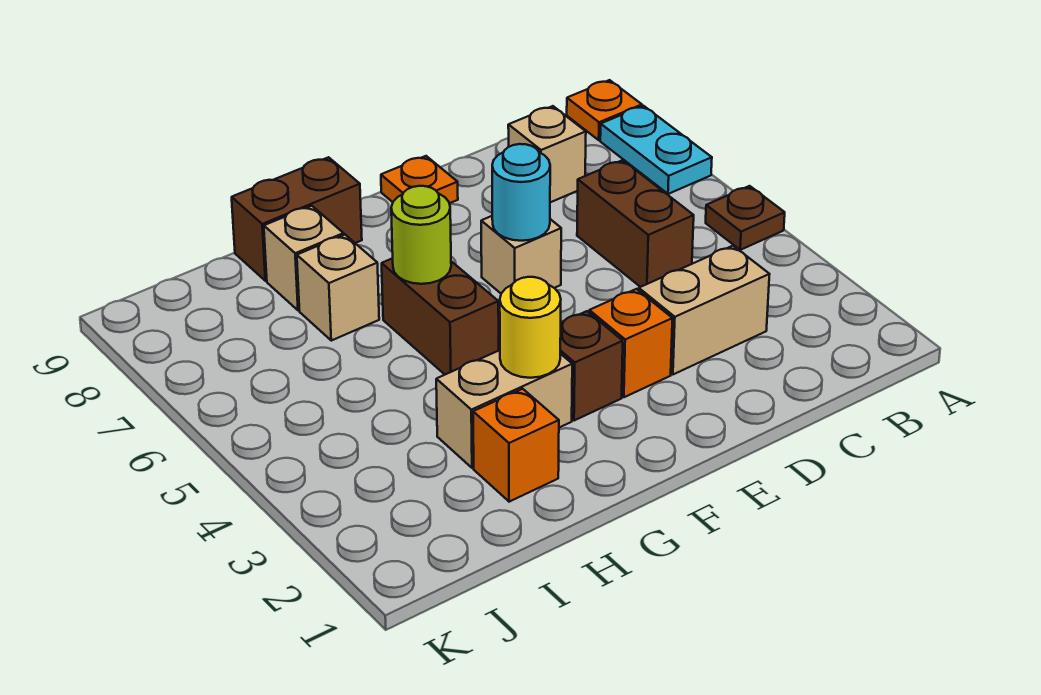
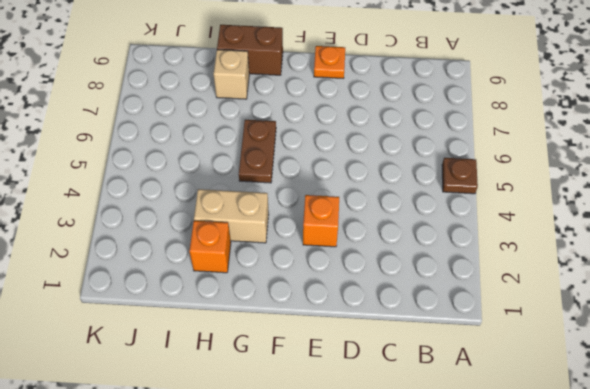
brown plate G5:G6 level 1 -> brown brick G5:G6 level 1
none -> cyan plate A7:A8 level 1
none -> orange plate A9 level 1
none -> tan brick C3:D3 level 1

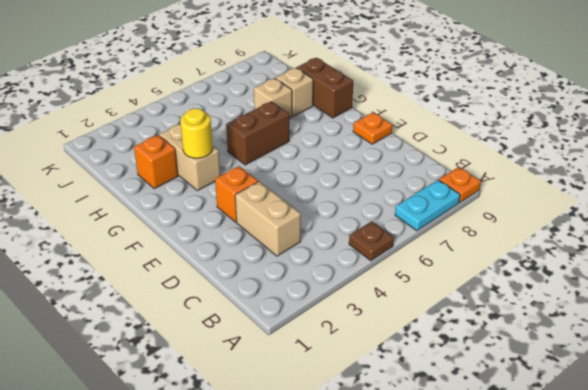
none -> brown brick C5:C6 level 1
none -> tan brick C8 level 1
none -> tan brick E6 level 1

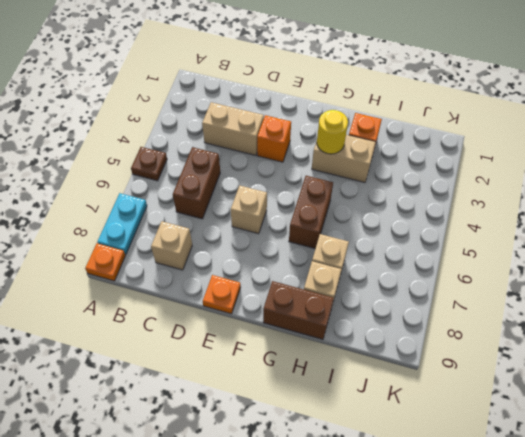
none -> brown brick F3 level 1
none -> cyan round brick E6 level 2
none -> lime round brick G6 level 2

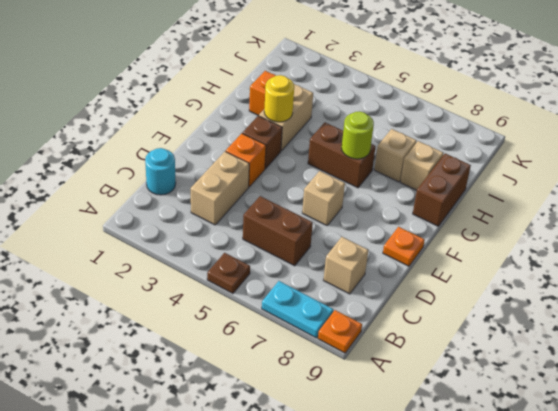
cyan round brick C1 level 1 -> cyan round brick E6 level 2

